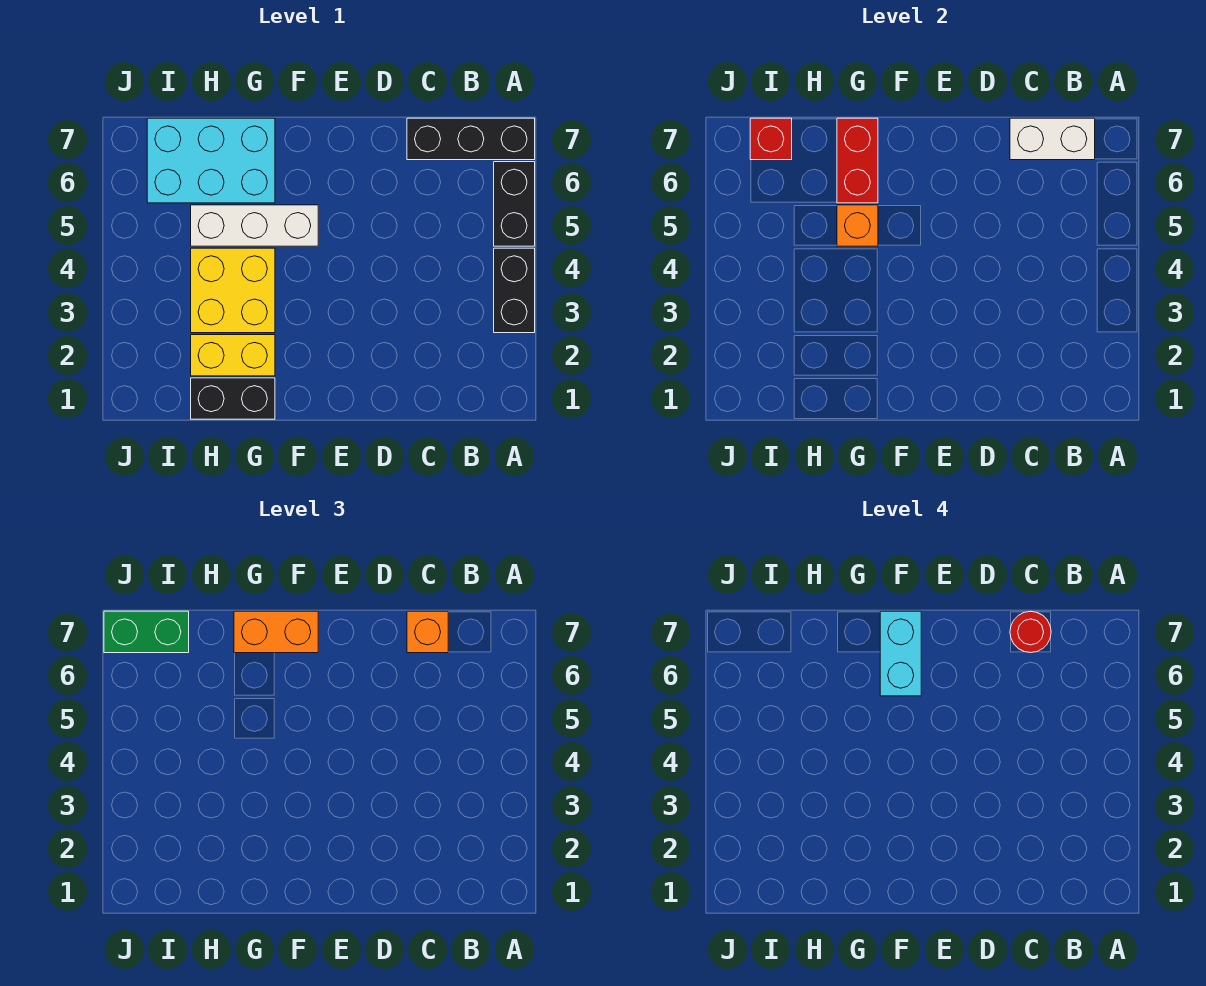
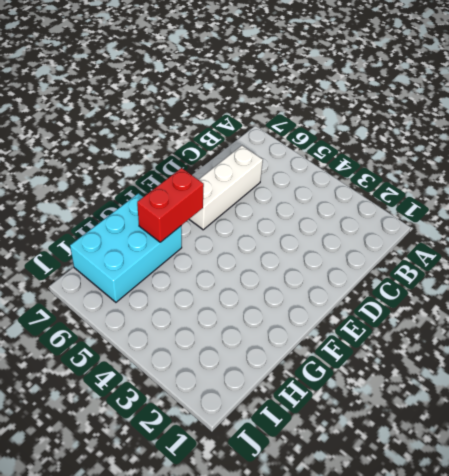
white brick C6:E6 level 1 -> white brick F5:H5 level 1
red brick F6:G6 level 2 -> red brick G6:G7 level 2
none -> black brick A3:A4 level 1
none -> black brick A5:A6 level 1
none -> black brick A7:C7 level 1

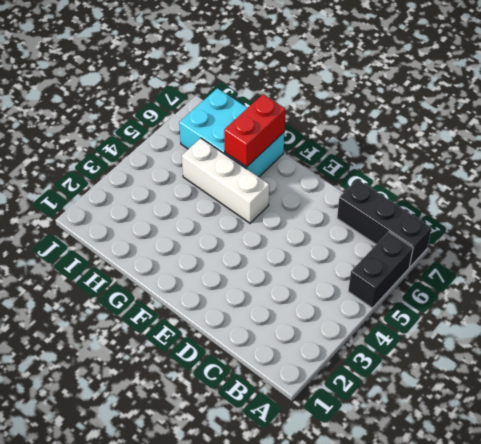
none -> black brick A3:A4 level 1
none -> black brick G1:H1 level 1
none -> yellow brick G2:H2 level 1

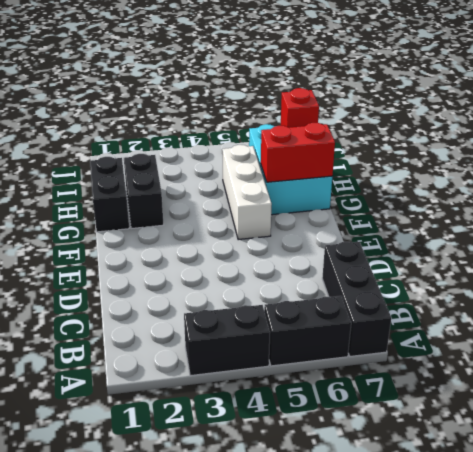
black brick G2:H2 level 1 -> yellow brick G2:H2 level 1
none -> yellow brick G3:H4 level 1
none -> white brick B7:C7 level 2
none -> orange brick G5 level 2

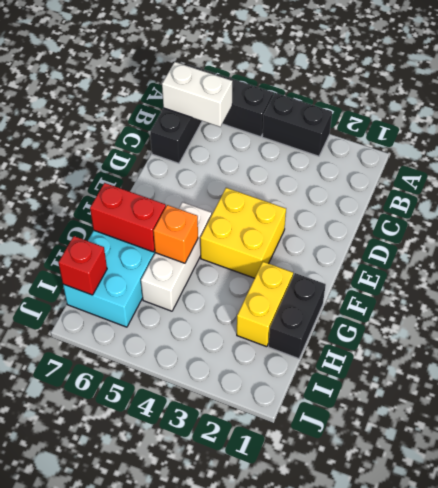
white brick B6:B7 level 2 -> white brick B7:C7 level 2
yellow brick E3:F4 level 1 -> yellow brick G3:H4 level 1
none -> orange brick C7 level 3
none -> orange brick F7:G7 level 3
none -> green brick I7:J7 level 3

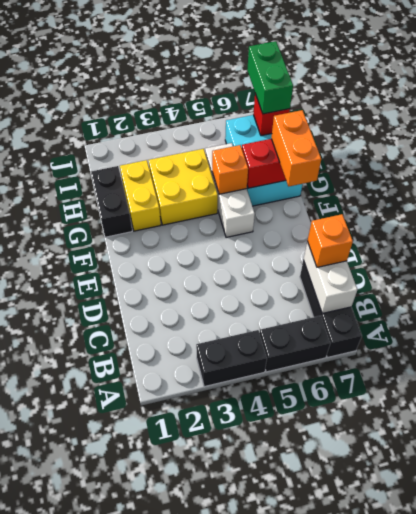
none -> red round brick C7 level 4
none -> cyan brick F6:F7 level 4

